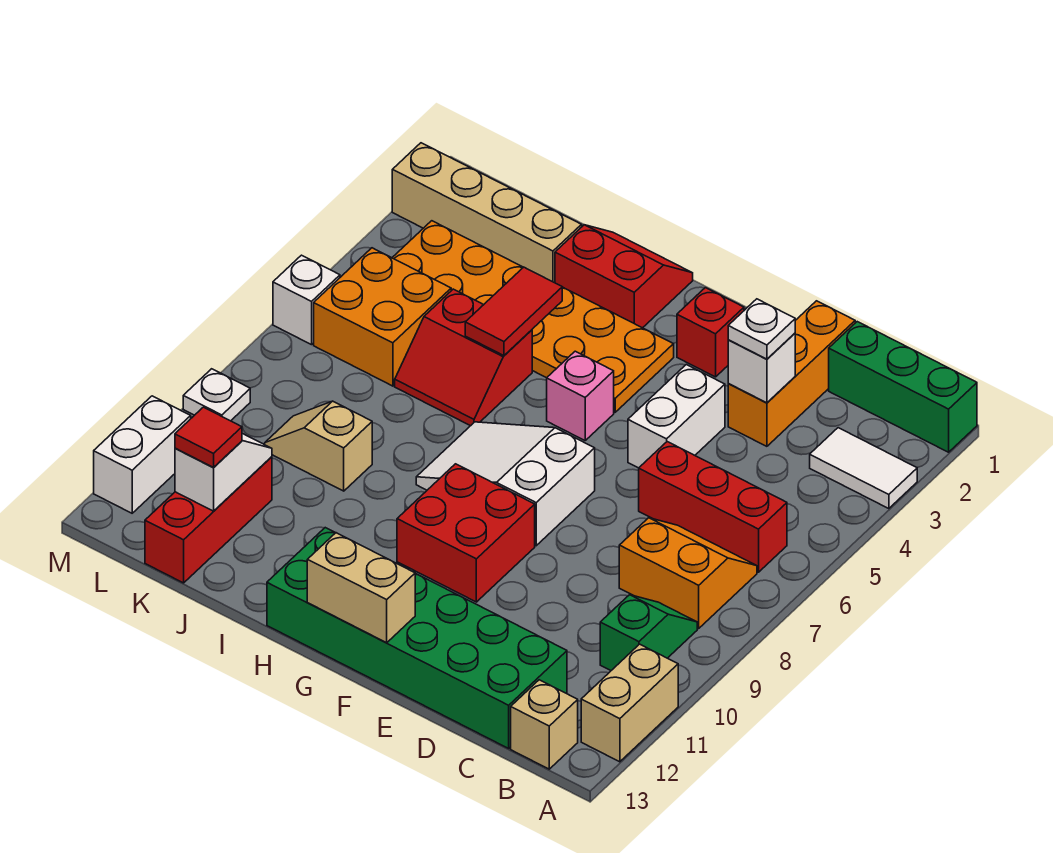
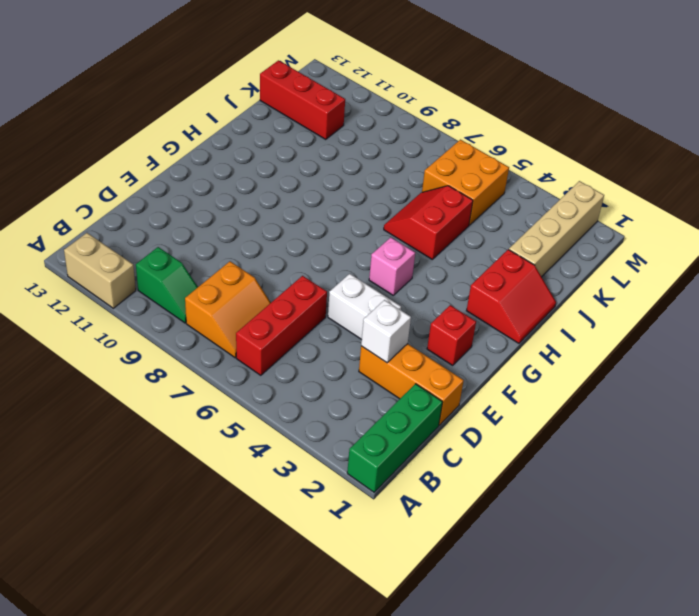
none -> white tile A3:B3 level 1
none -> tan brick B13 level 1
none -> green brick C12:H13 level 1
none -> white slope F7:H8 level 1 top F

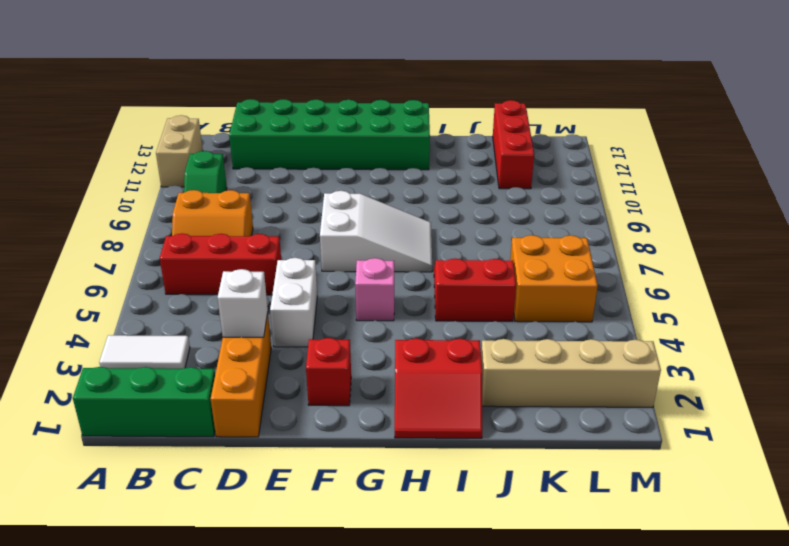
none -> tan brick B13 level 1
none -> red brick F9:G10 level 1
none -> orange plate G3:L4 level 1
none -> tan slope J9:K9 level 1 top J

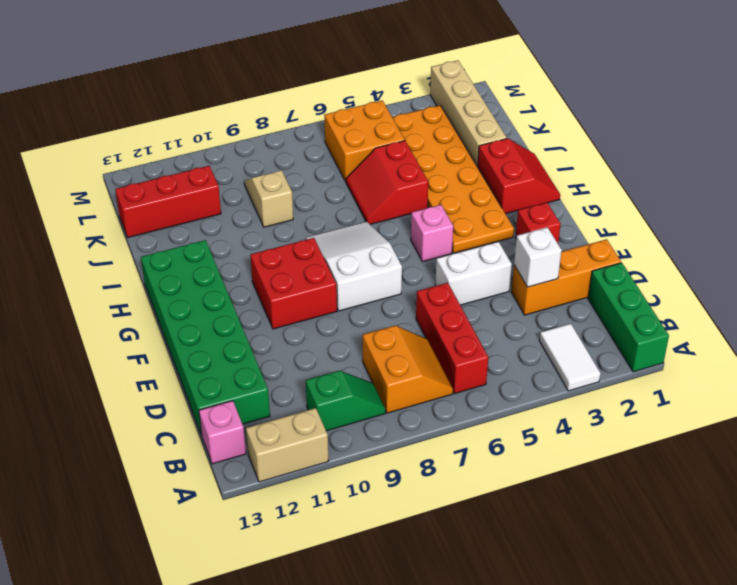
pink brick B13 level 1 -> tan brick B13 level 1
none -> white brick M6 level 1
none -> white plate M9 level 1
none -> white brick M11:M12 level 1
none -> tan brick F13:G13 level 2

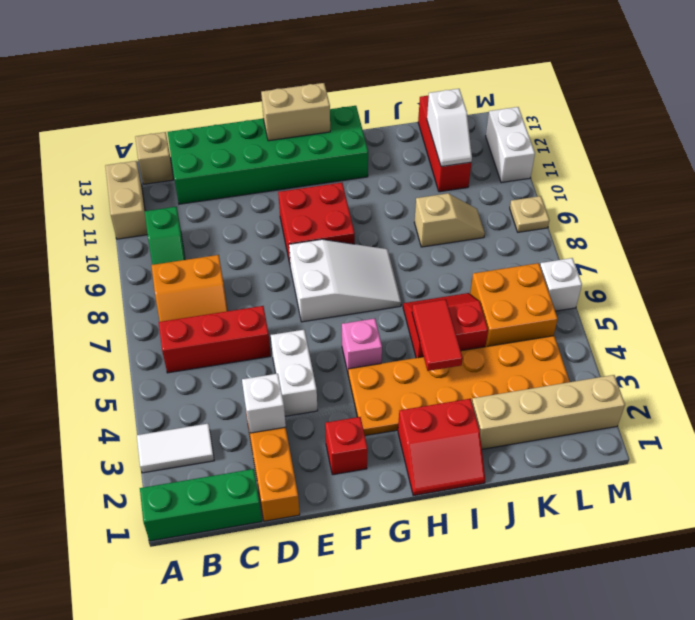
tan plate M9 level 1 -> white plate M9 level 1
none -> white plate D3 level 3
none -> red tile K12 level 3

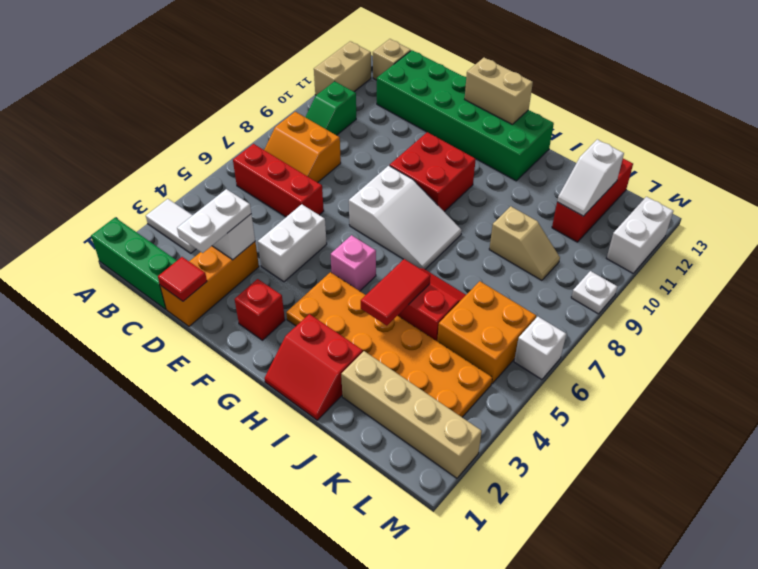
red tile D1 level 2 -> red tile K12 level 3
white plate D2:D3 level 3 -> white plate D3 level 3

